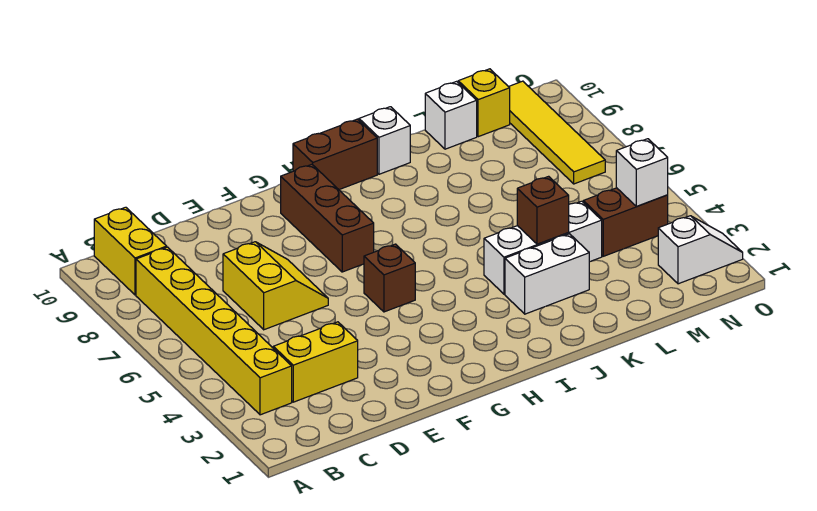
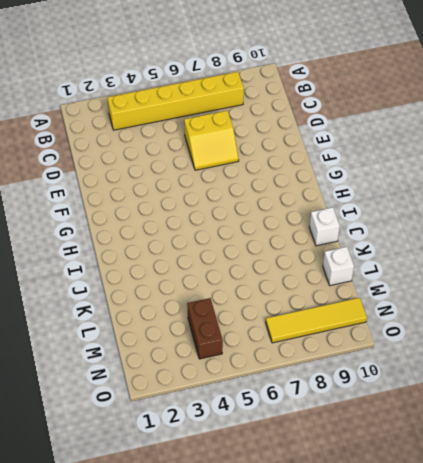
none -> yellow brick B9:B10 level 1
none -> yellow brick C3:D3 level 1
none -> brown brick G5 level 1

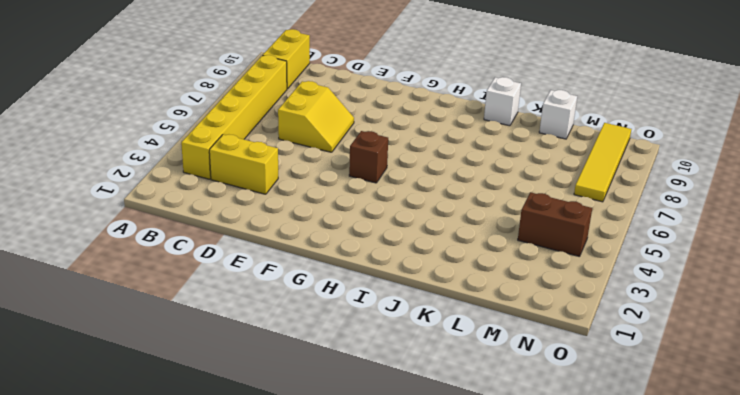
none -> brown brick G7:G9 level 1
none -> brown brick H10:I10 level 1
none -> white brick J3:K3 level 1

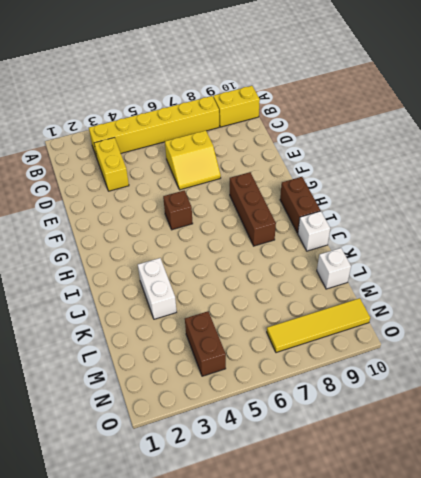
brown brick G8:I8 level 1 -> brown brick G7:G9 level 1
none -> white brick J4:L4 level 1
none -> yellow brick M10 level 1
none -> white slope N2:O2 level 1 top N

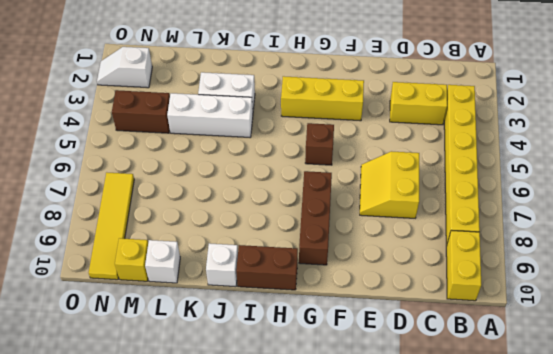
yellow brick F3:H3 level 1 -> none
none -> brown brick K4 level 2
none -> white brick N4 level 2

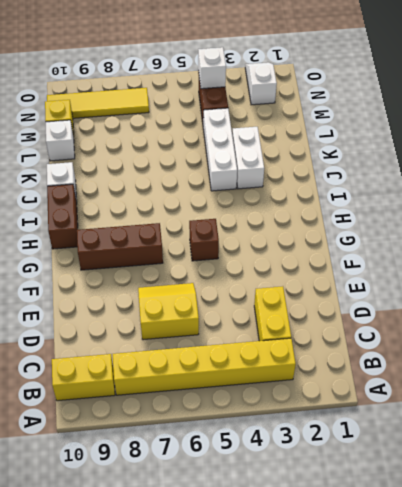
none -> brown brick K4 level 2

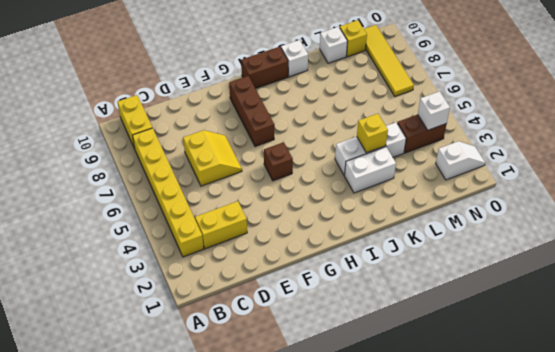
yellow brick K4 level 2 -> brown brick K4 level 2

